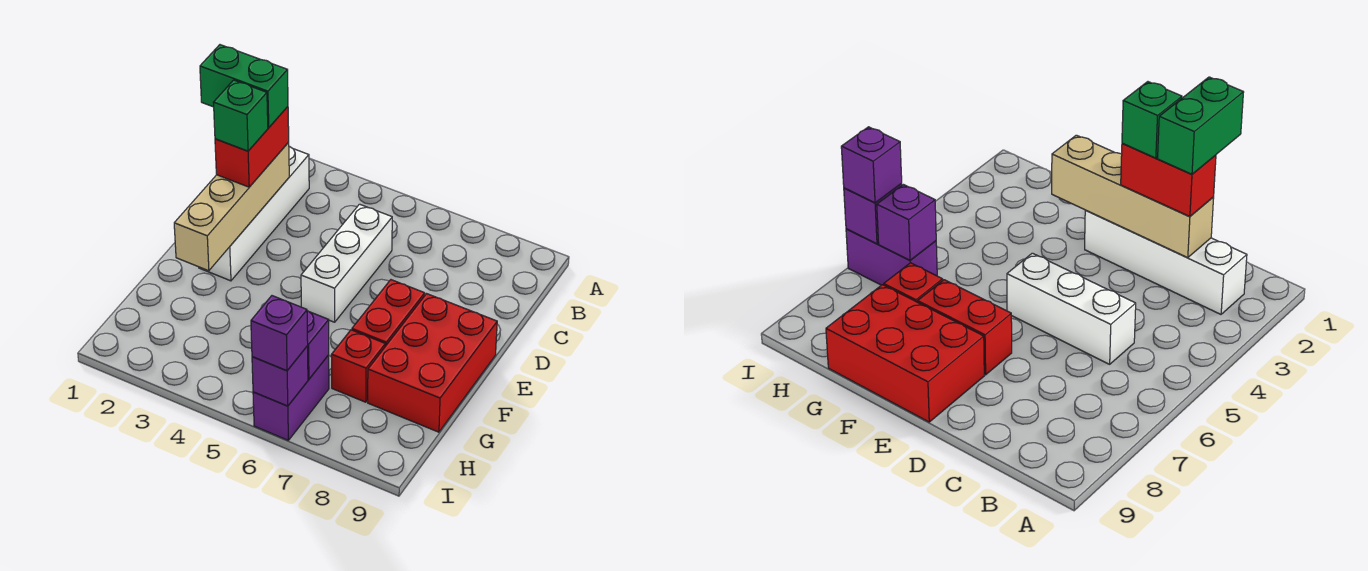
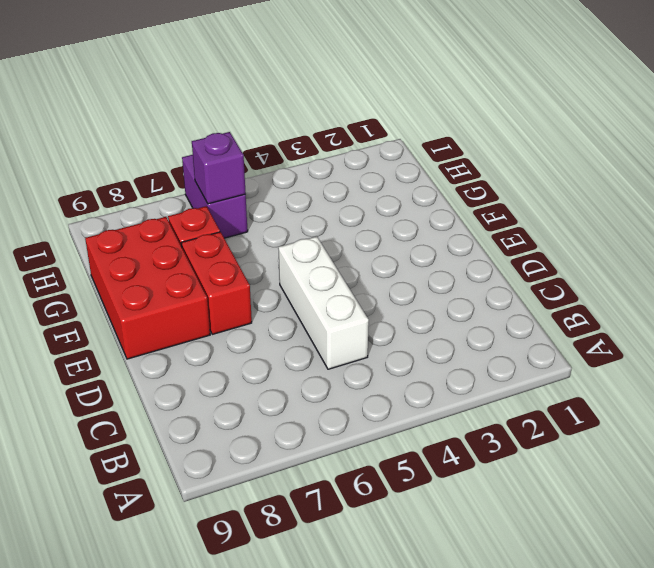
none -> white brick B2:E2 level 1
none -> tan brick C2:F2 level 2
none -> purple brick I6 level 2

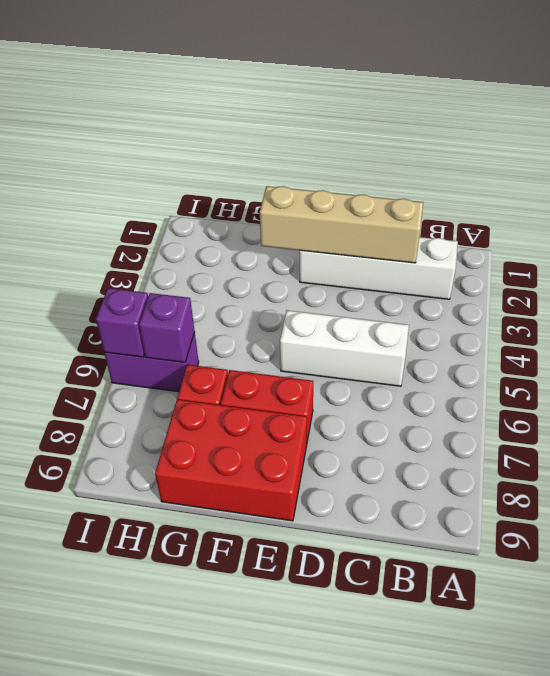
none -> red brick C2:D2 level 3
none -> purple brick I6 level 3
none -> green brick C1:C2 level 4

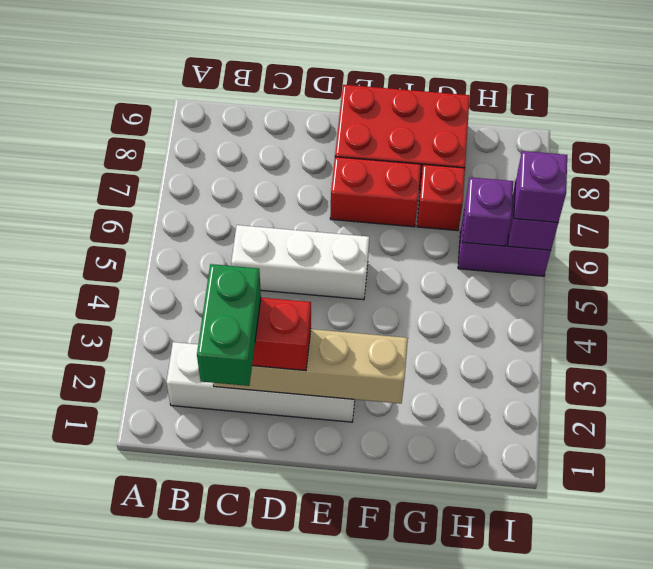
none -> green brick D2 level 4

